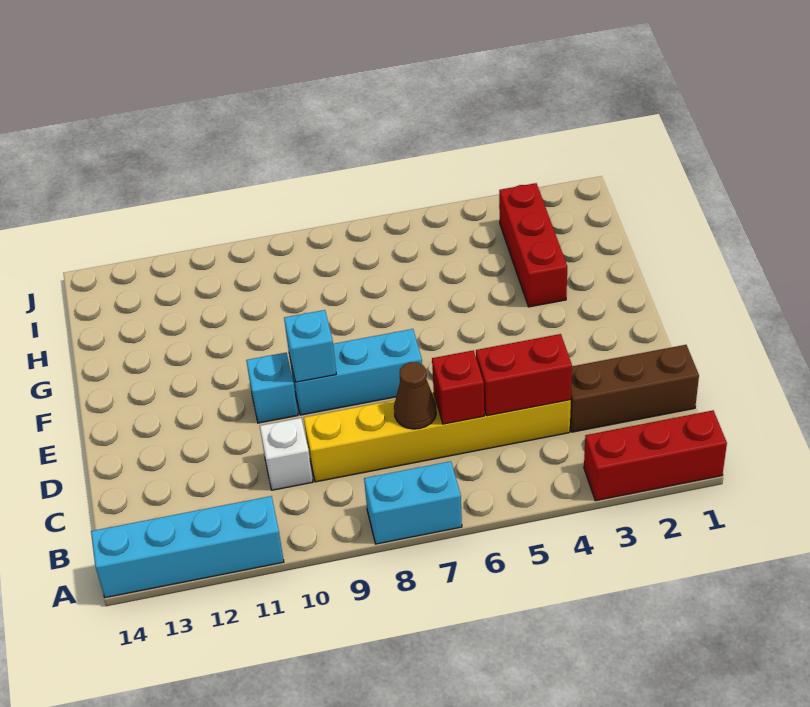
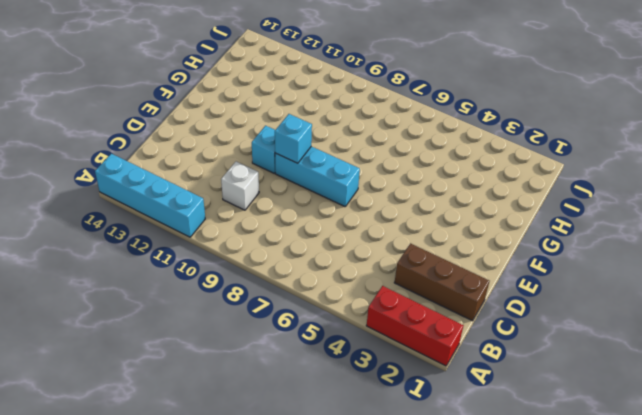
none -> cyan brick A7:A8 level 1
none -> yellow brick C4:C9 level 1
none -> red brick G3:I3 level 1

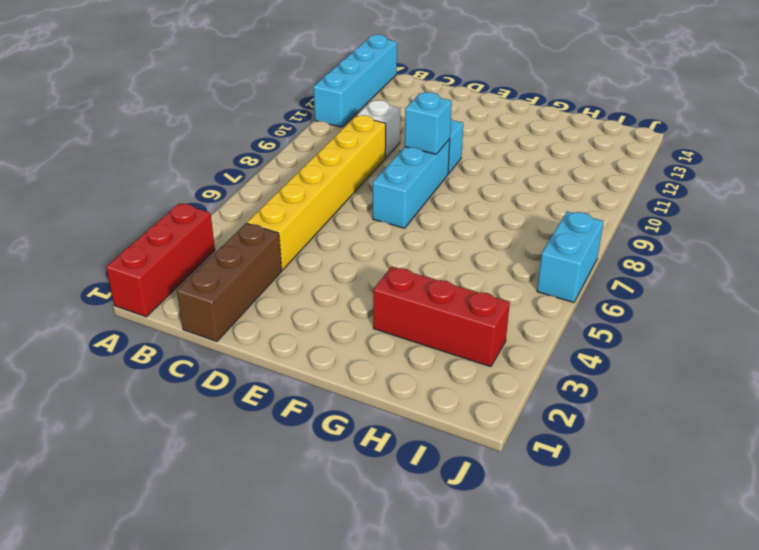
cyan brick J6:J7 level 1 -> cyan brick A7:A8 level 1
none -> red brick C4:C5 level 2
none -> red brick C6 level 2
none -> brown cone C7 level 2

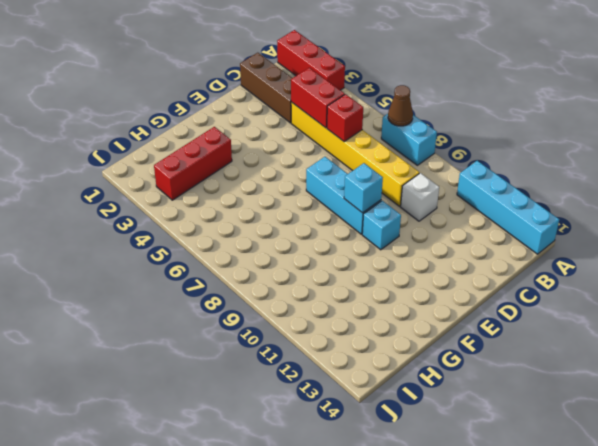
brown cone A7 level 2 -> brown cone C7 level 2

